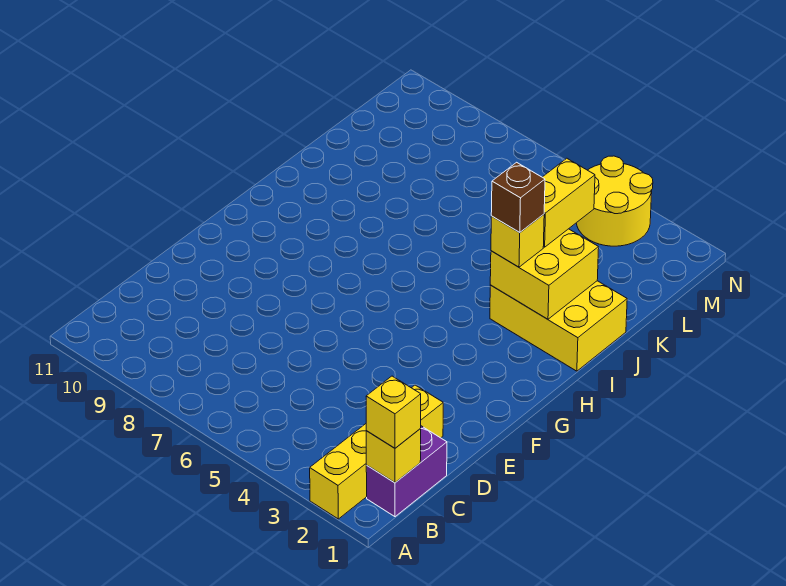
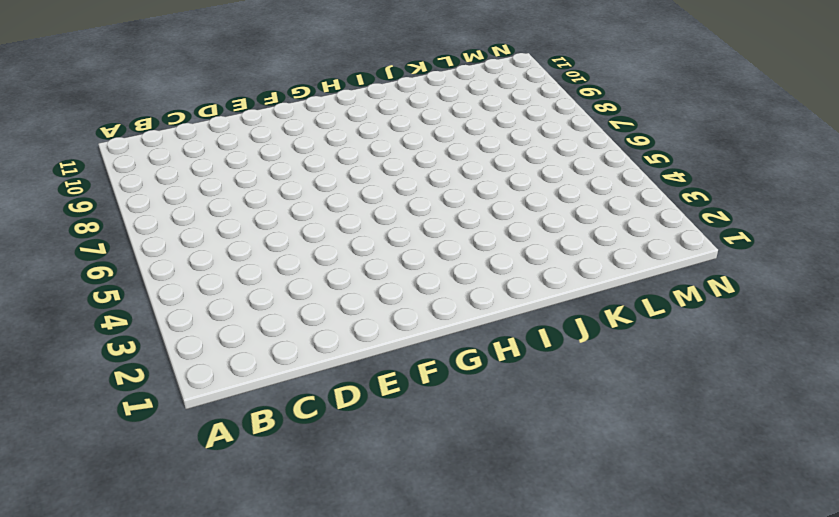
none -> yellow brick A2:D2 level 1
none -> purple brick B1:C1 level 1

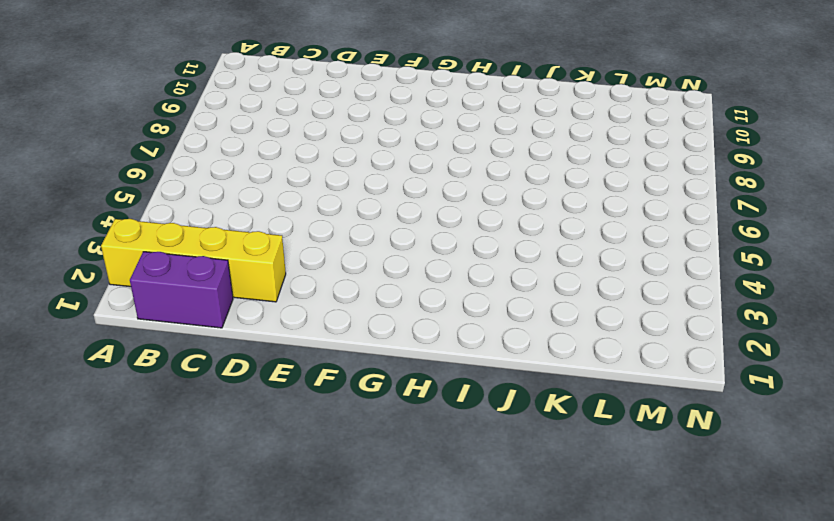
none -> yellow brick I1:J3 level 1
none -> yellow round brick M3:N4 level 1

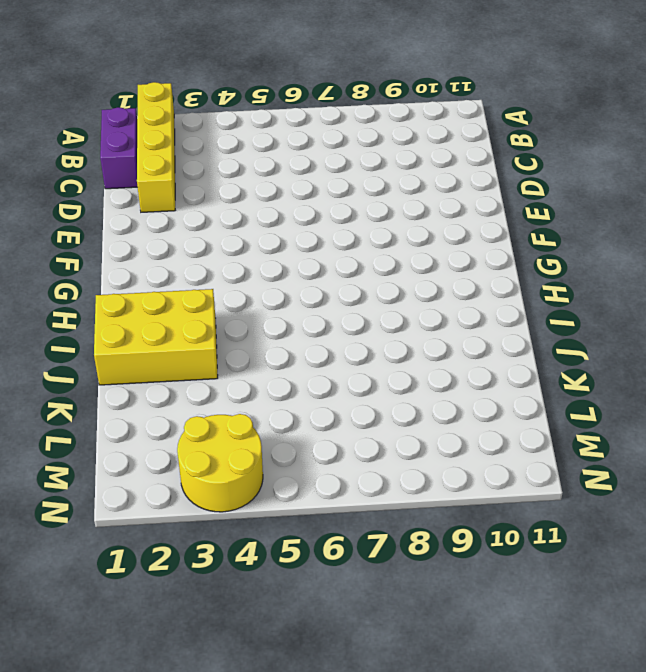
none -> yellow brick B1 level 2
none -> yellow brick I2:J3 level 2

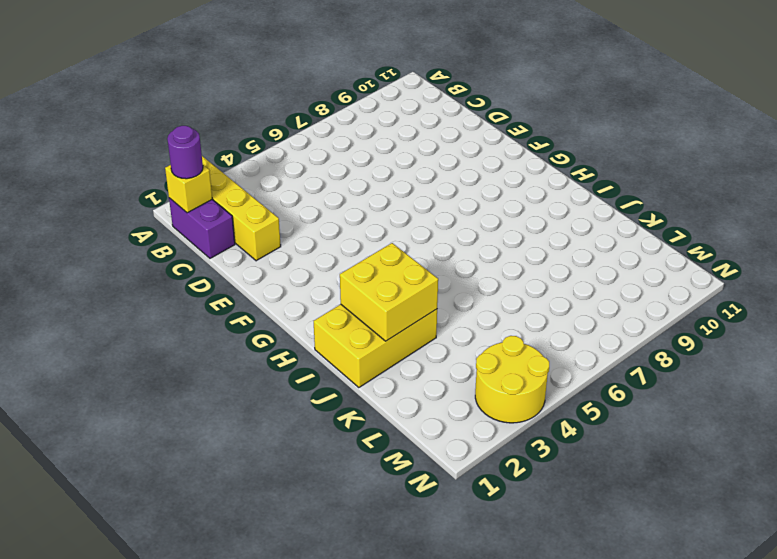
purple round brick B1 level 3 -> yellow brick B1 level 3
none -> yellow brick I3 level 3
none -> yellow brick J3:K3 level 3

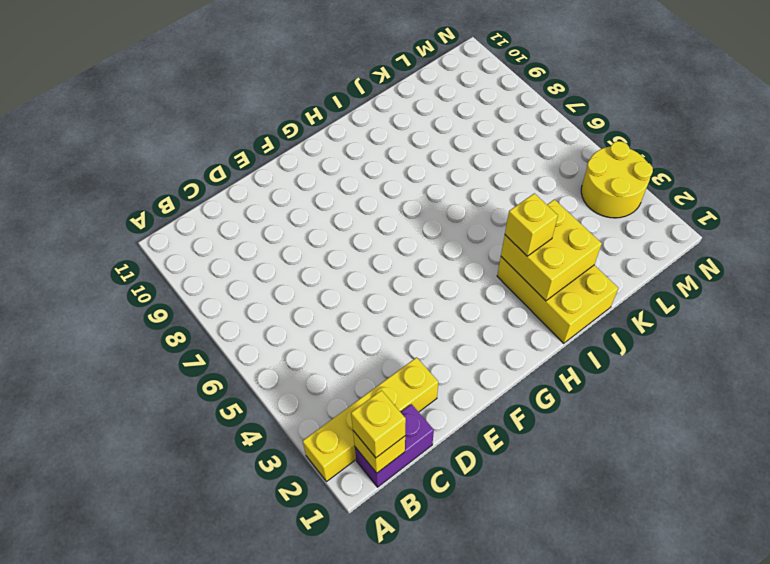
none -> yellow brick J3:K3 level 3
none -> brown brick I3 level 4

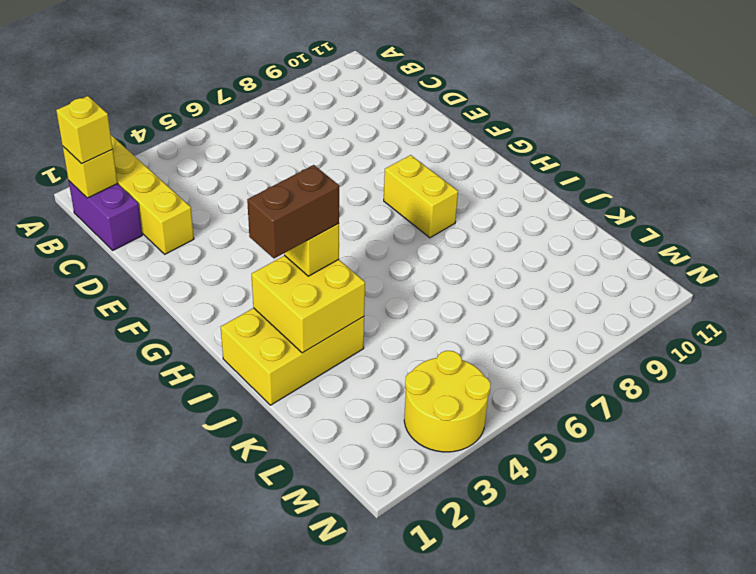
yellow brick G8:H8 level 1 -> yellow brick J3:K3 level 3
brown brick I2:I3 level 4 -> brown brick I3 level 4

